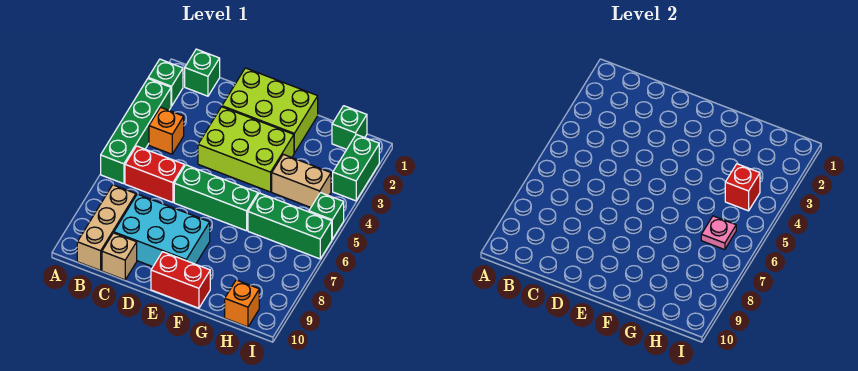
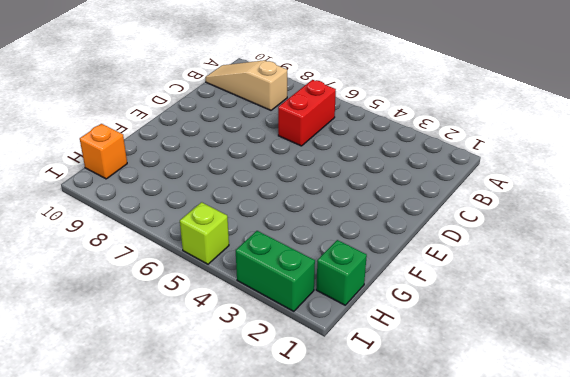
tan slope B8:B10 level 1 top 8 -> tan brick B8:B10 level 1
lime brick I5 level 1 -> green brick I5 level 1
none -> green brick A2 level 1
none -> green brick A3:A6 level 1
none -> green brick B1 level 1

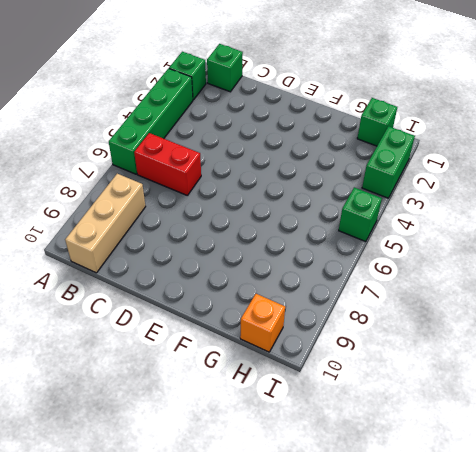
none -> orange brick B4 level 1
none -> cyan brick C8:E9 level 1
none -> tan brick C10 level 1

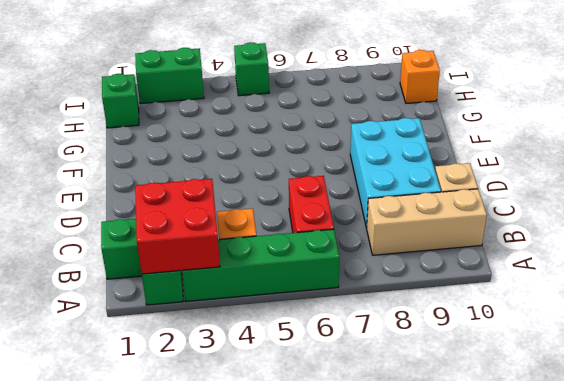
red brick A2:B3 level 2 -> none
none -> lime brick D1:F2 level 1
none -> lime brick D3:F4 level 1
none -> green brick D6:F6 level 1

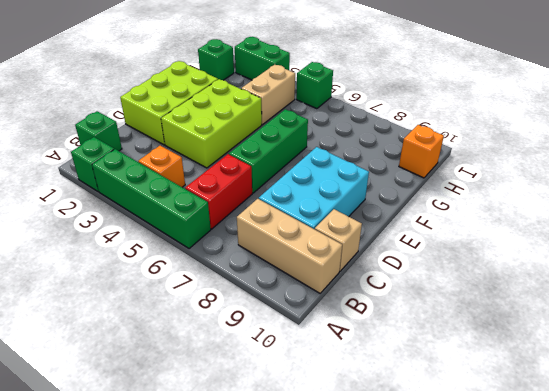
none -> red brick E10:F10 level 1
none -> green brick G6:I6 level 1
none -> red brick H4 level 2

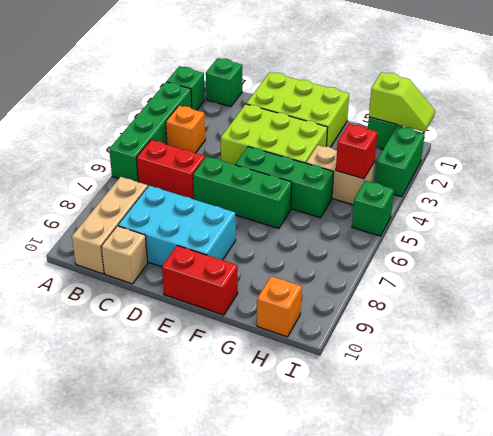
green brick E5:G5 level 1 -> green brick G6:I6 level 1
lime slope H1:I1 level 2 top H -> none
none -> pink plate H6 level 2

